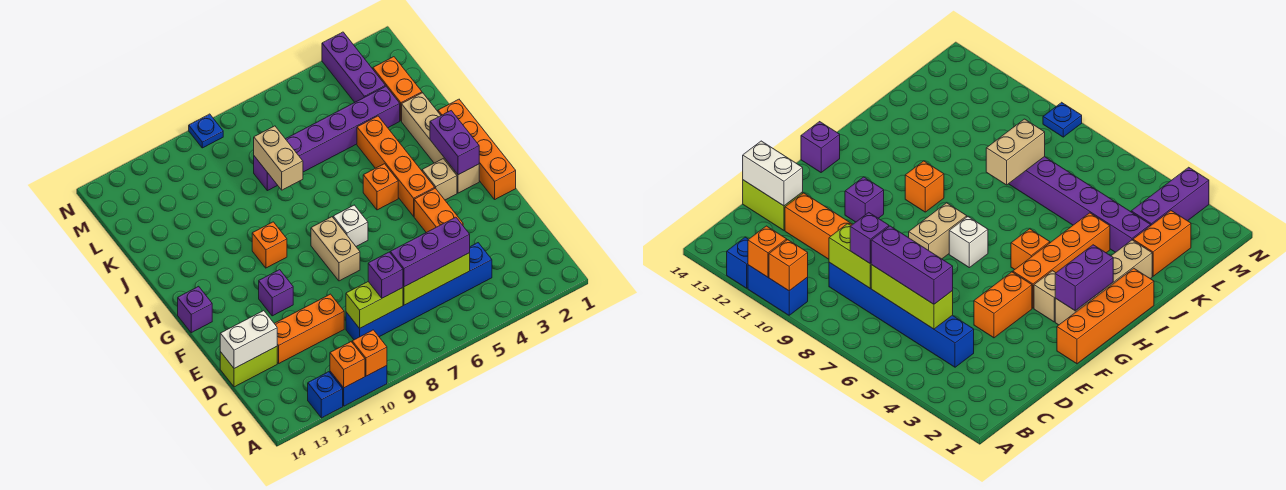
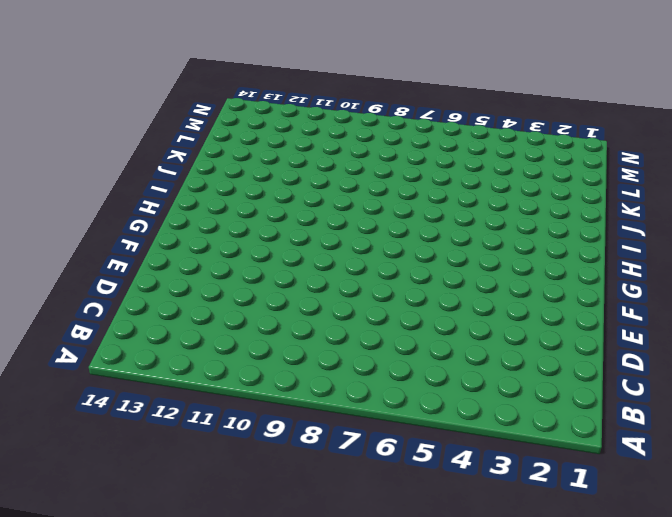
none -> blue brick A10:A11 level 1
none -> blue brick A12 level 1
none -> blue brick C4:C9 level 1

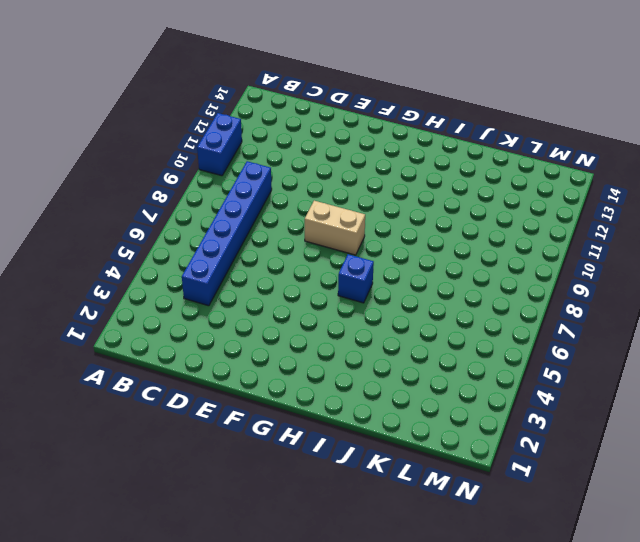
blue brick H6 level 1 -> blue brick A12 level 1
none -> orange brick D10:D12 level 1
none -> lime brick D13:D14 level 1
none -> orange brick E4:F4 level 1

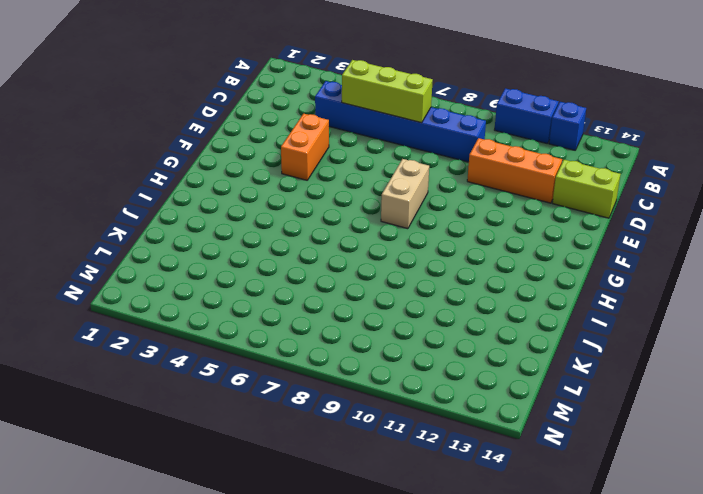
none -> orange brick F1:I1 level 1
none -> purple brick F11 level 1
none -> tan brick G2:J2 level 1

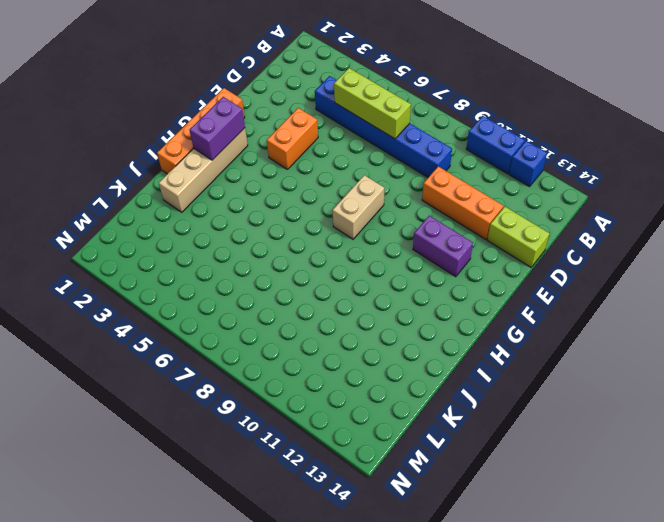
purple brick F11:F12 level 1 -> purple brick F11 level 1
none -> tan brick G3 level 1
none -> orange brick G4:J4 level 1
none -> white brick G7 level 1

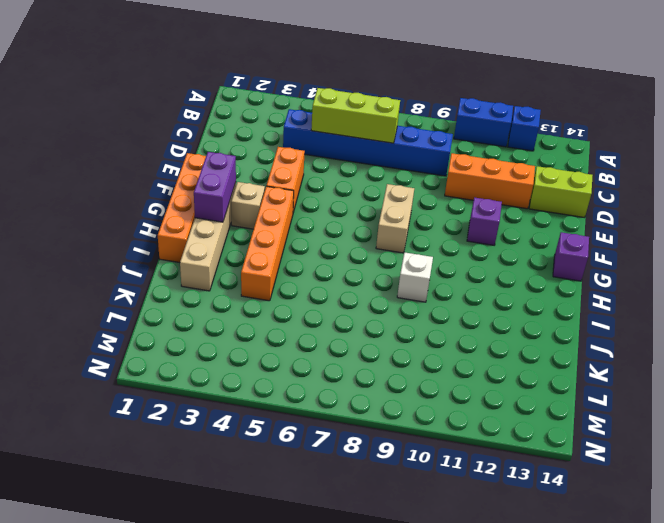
white brick I9 level 1 -> white brick G7 level 1
none -> orange brick H5 level 1
none -> orange brick H10 level 1
none -> orange brick K2:L2 level 1

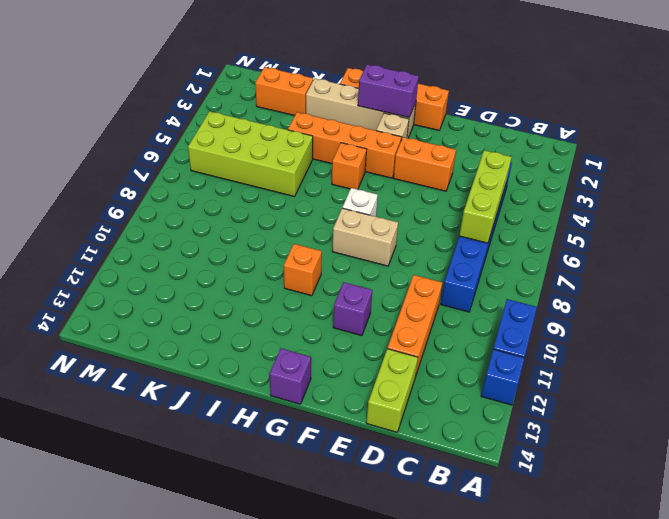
lime brick J5:M6 level 1 -> purple brick K3:K8 level 1
none -> purple brick L3:N3 level 1
none -> blue plate N9 level 1
none -> orange brick A10 level 2

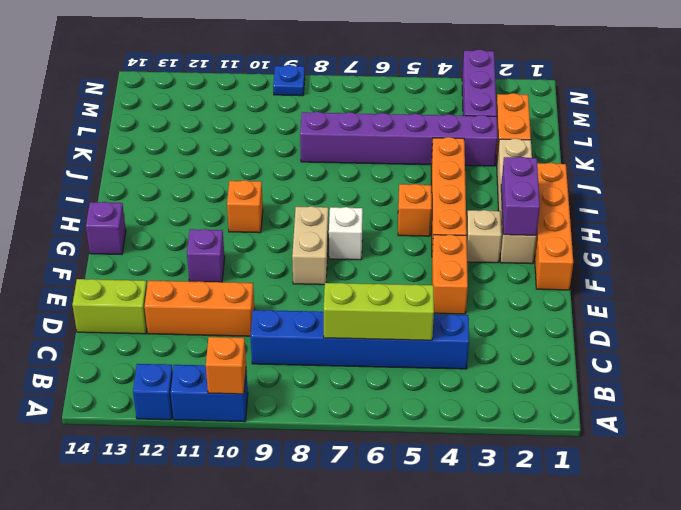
none -> orange brick A11 level 2
none -> lime brick C8:C9 level 2
none -> white brick D13:D14 level 2

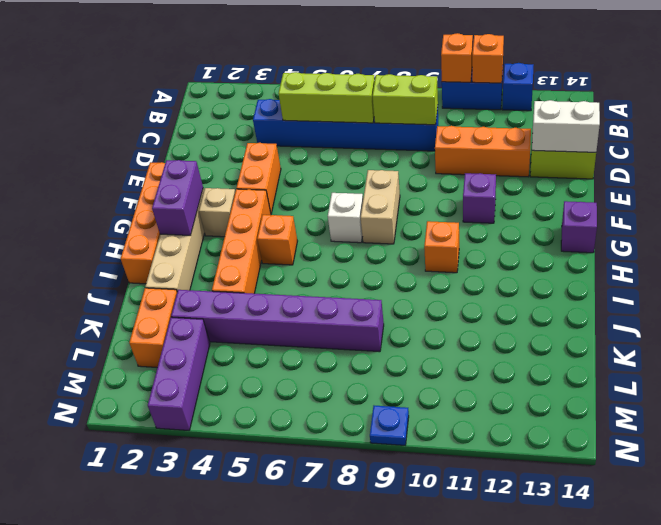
none -> tan brick J8:K8 level 2
none -> purple brick C5:C7 level 3
none -> purple brick C8 level 3

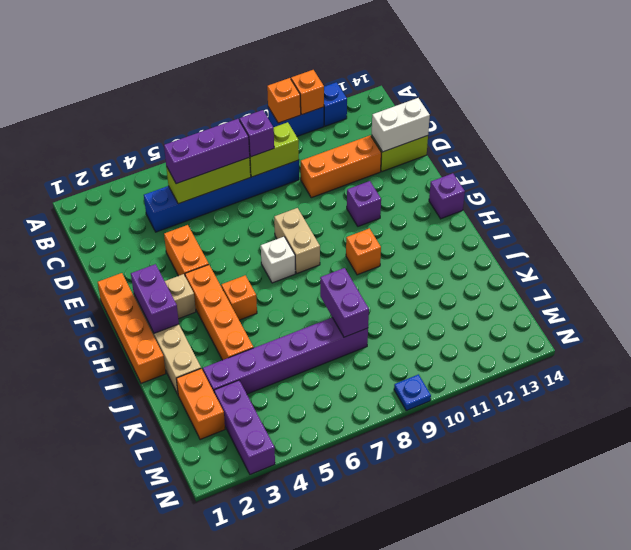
purple brick J8:K8 level 2 -> tan brick J8:K8 level 2

